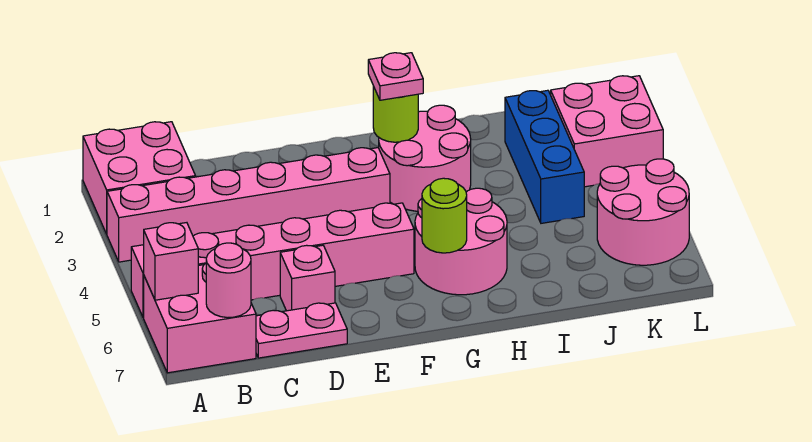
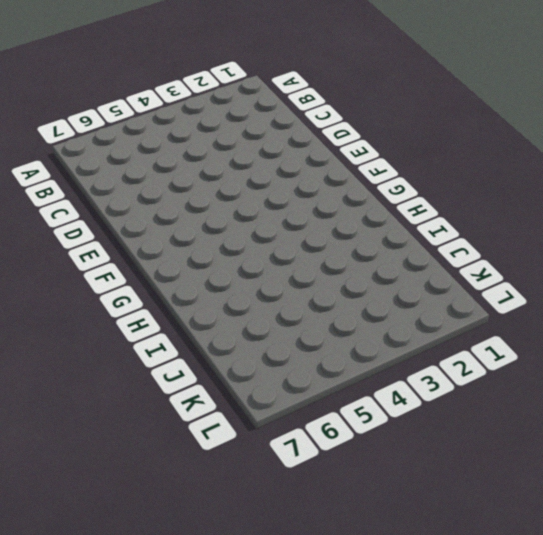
none -> pink brick A1:B2 level 1
none -> pink brick A3:F3 level 1
none -> pink brick A5:F5 level 1

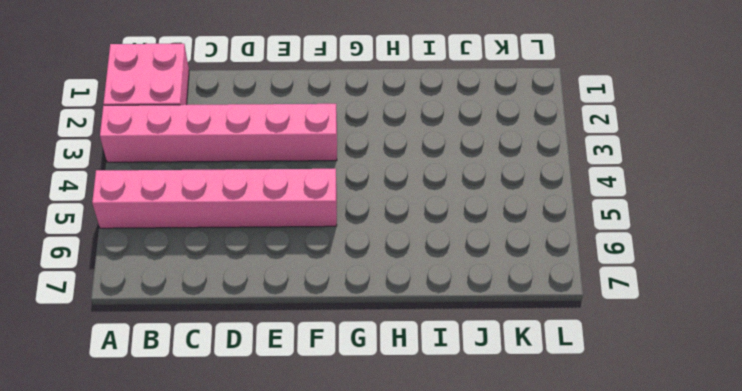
none -> pink brick A6:B7 level 1
none -> pink plate C7:D7 level 1
none -> pink brick D6 level 1

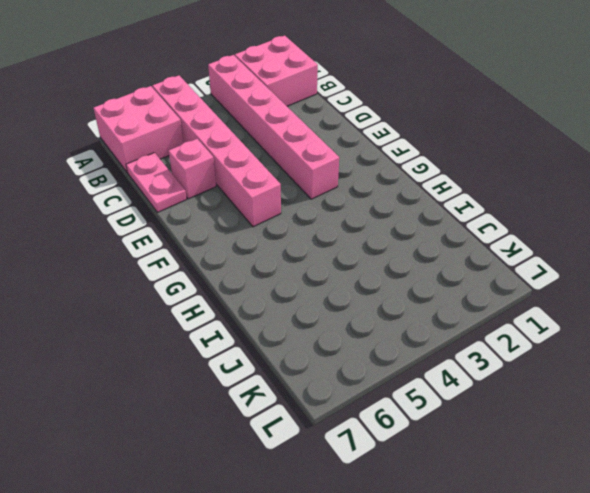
none -> pink round brick G2:H3 level 1
none -> pink round brick G5:H6 level 1
none -> blue brick J2:J4 level 1

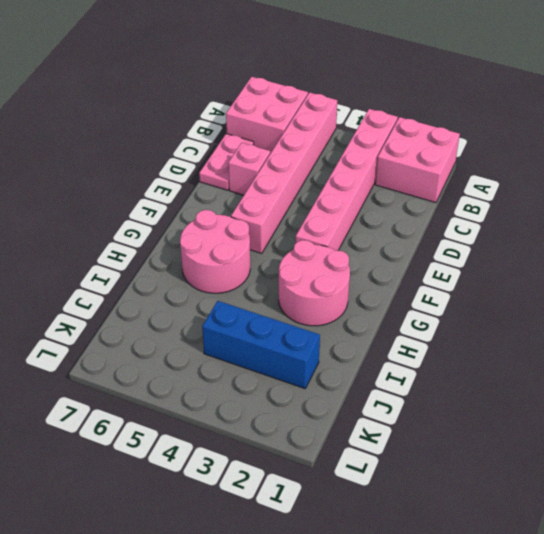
none -> pink brick K2:L3 level 1
none -> pink round brick K5:L6 level 1
none -> pink brick A6 level 2

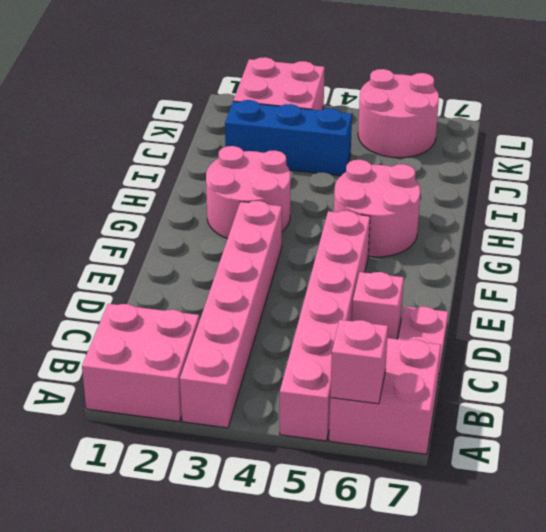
none -> pink round brick B7 level 2
none -> lime round brick G2 level 2
none -> lime round brick G6 level 2

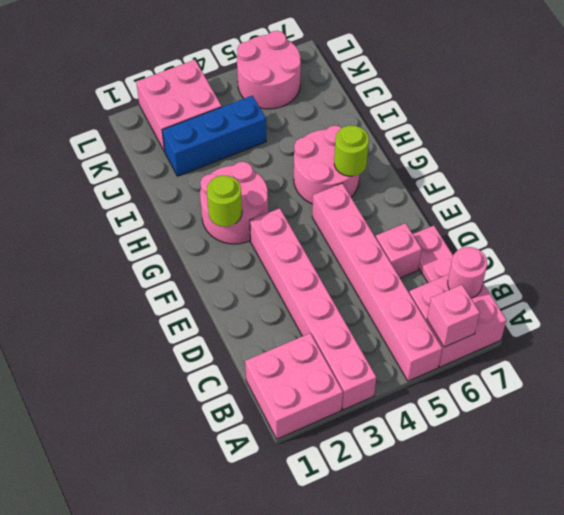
none -> pink plate G2 level 3

